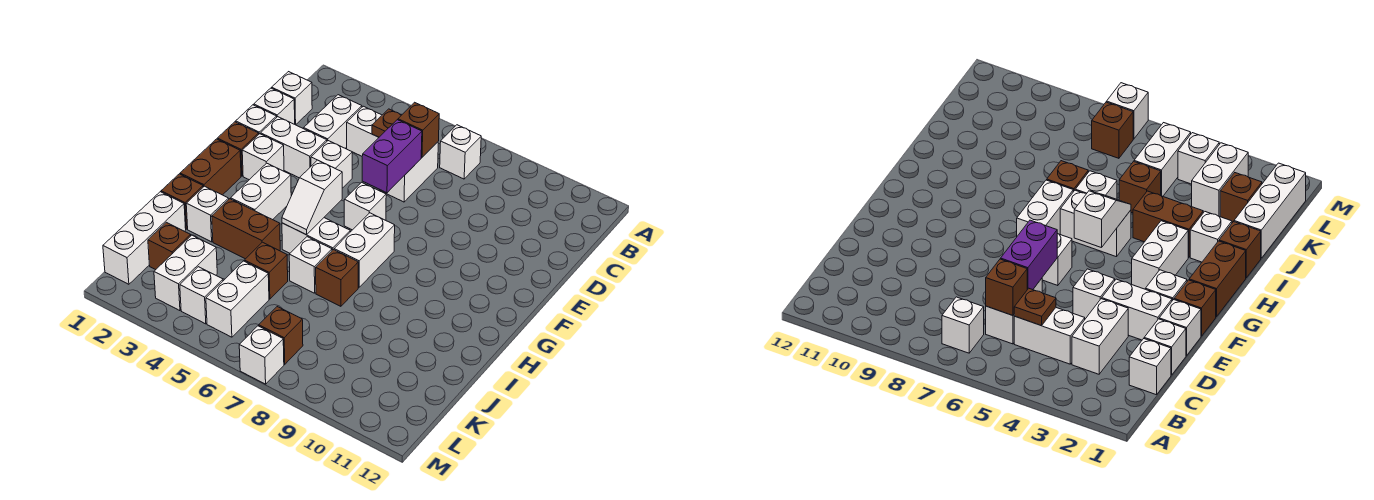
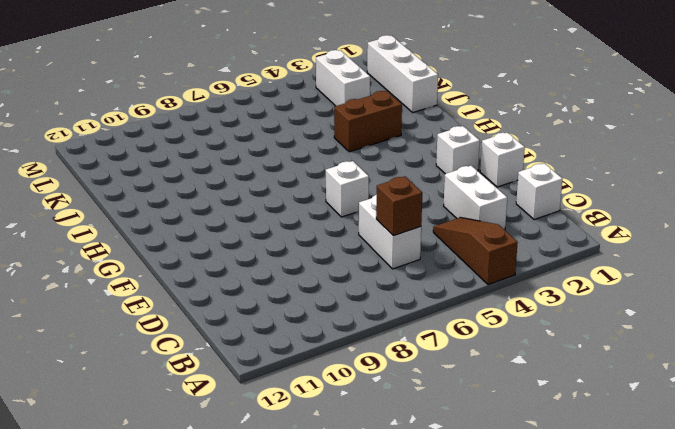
brown slope A4:C4 level 1 top A -> white brick C4:C5 level 1
none -> white brick B7 level 1
none -> white brick D1 level 1
none -> white brick E2:E3 level 1
none -> white brick E4 level 1

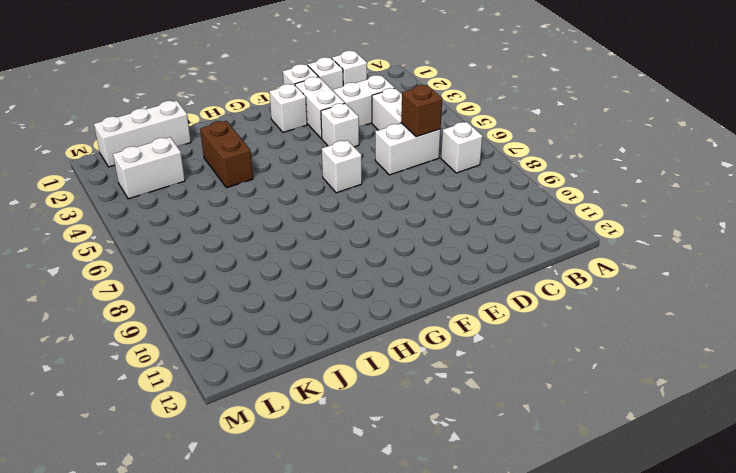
none -> brown brick F1 level 1
none -> brown brick G1:H1 level 1
none -> white brick G3:H3 level 1
none -> white brick G7:H7 level 1

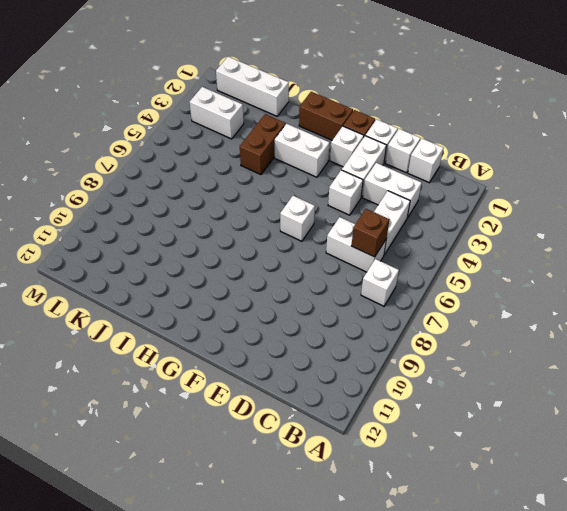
none -> white brick G7:H7 level 1
none -> white brick H5:H6 level 1
none -> brown brick I1 level 1
none -> white brick I2 level 1

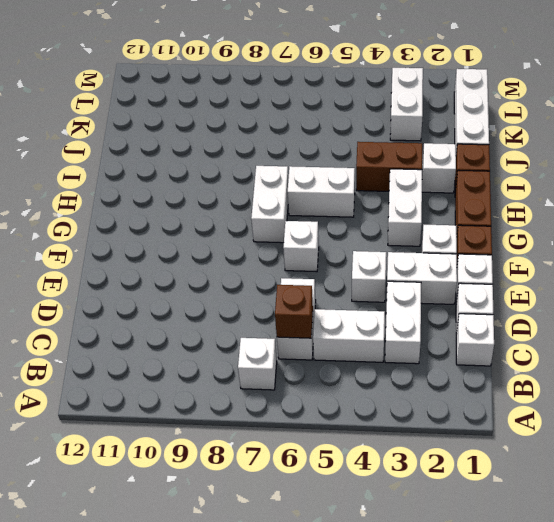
none -> white brick I6 level 1
none -> brown brick I7 level 1
none -> brown brick J5 level 1
none -> brown brick K2 level 1

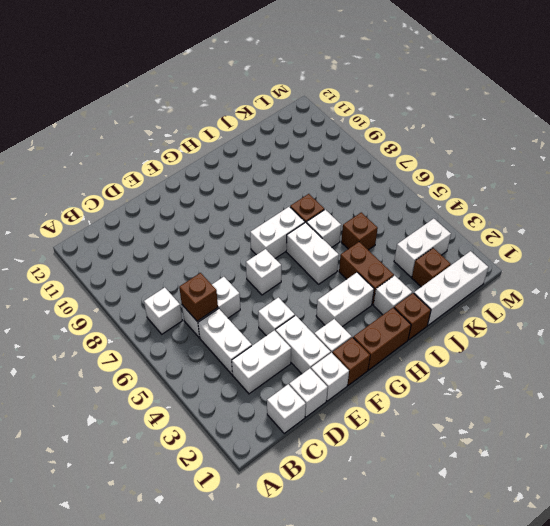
none -> white brick K5:L5 level 1
none -> white brick L4 level 1
none -> brown brick L7 level 1
none -> white brick M7 level 1

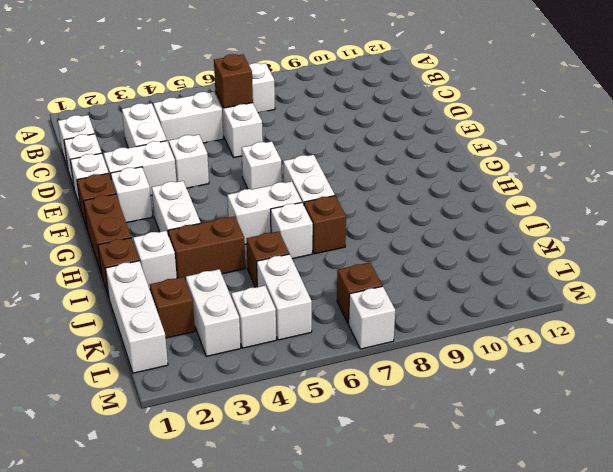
none -> brown plate C5 level 2
none -> purple brick D6:E6 level 2
none -> white slope G5:H5 level 2 top G

